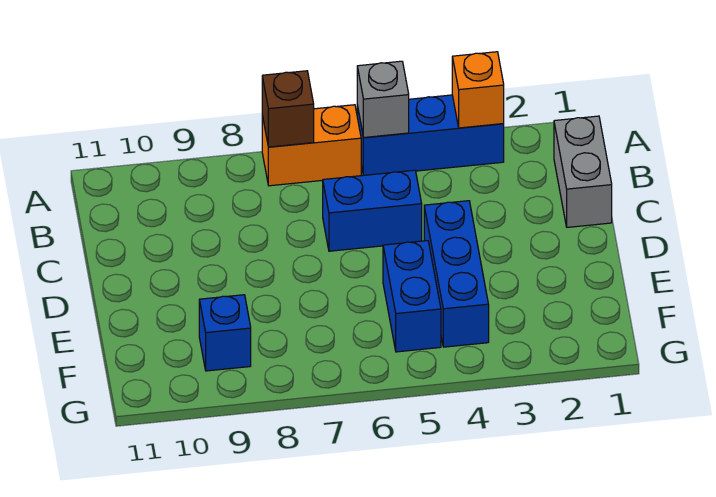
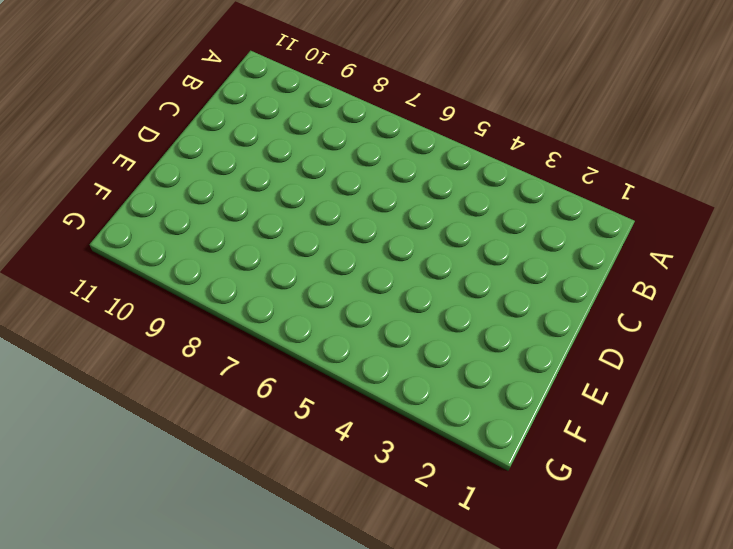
none -> blue brick A3:A5 level 1
none -> orange brick A6:A7 level 1

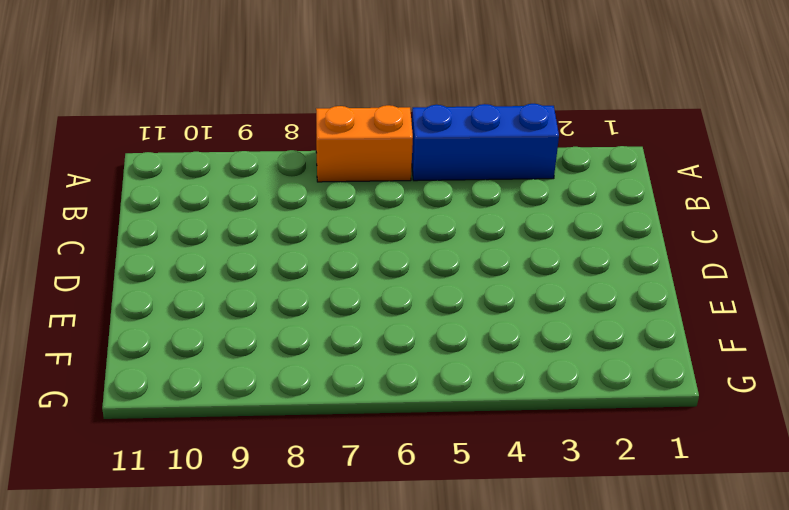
none -> grey brick B1:C1 level 1
none -> blue brick C5:C6 level 1

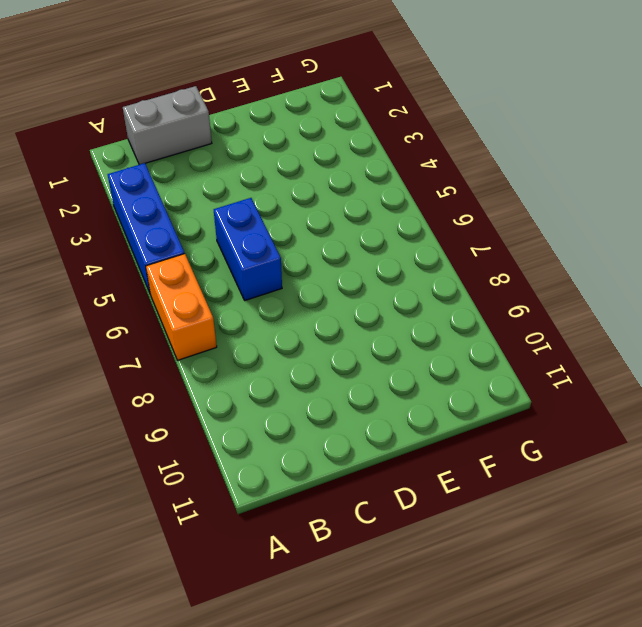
none -> blue brick D4:F4 level 1
none -> blue brick E5:F5 level 1

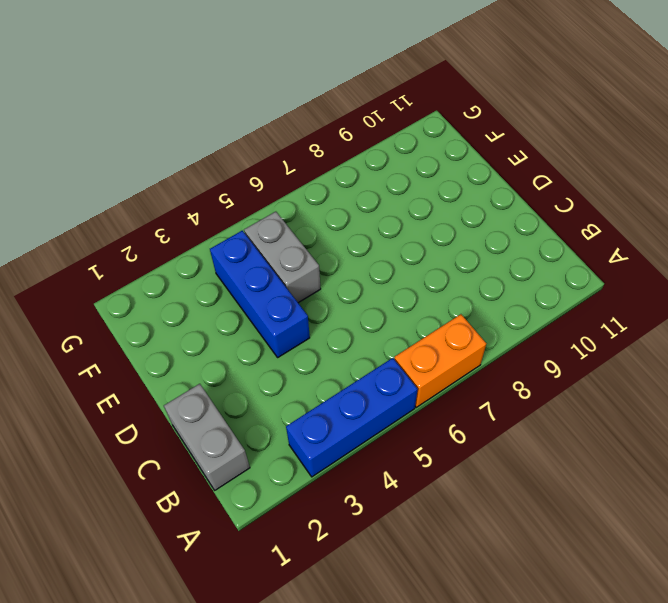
grey brick E5:F5 level 1 -> blue brick E5:F5 level 1
none -> blue brick C5:C6 level 1
none -> blue brick F9 level 1

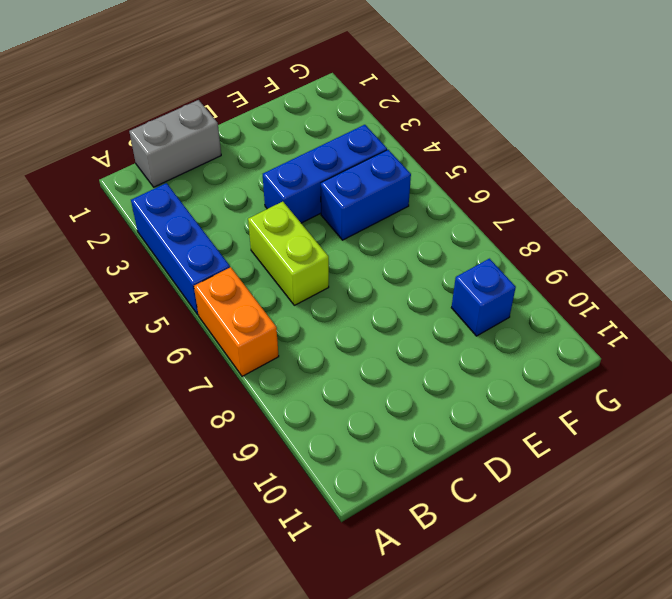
lime brick C5:C6 level 1 -> blue brick C5:C6 level 1
none -> orange brick A3 level 2
none -> grey brick A5 level 2

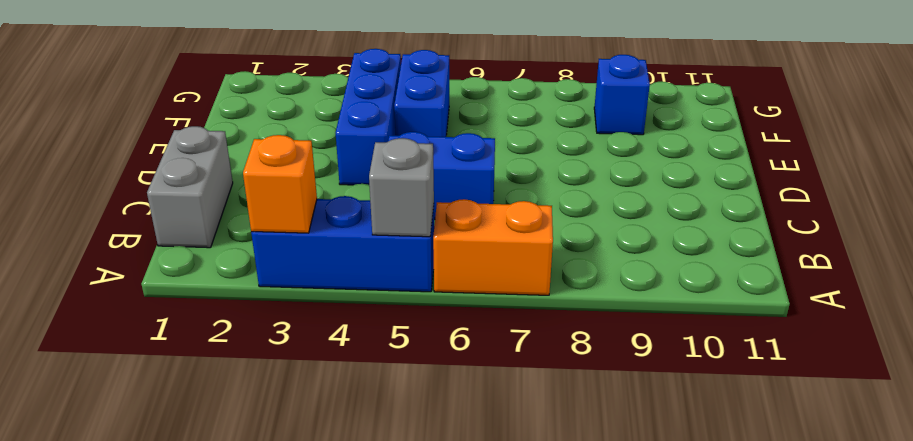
none -> brown brick A7 level 2

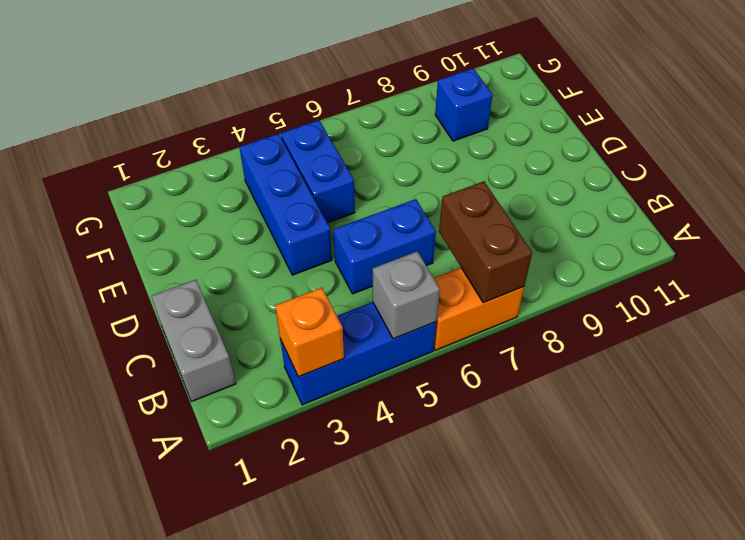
brown brick A7:B7 level 2 -> brown brick A7 level 2

